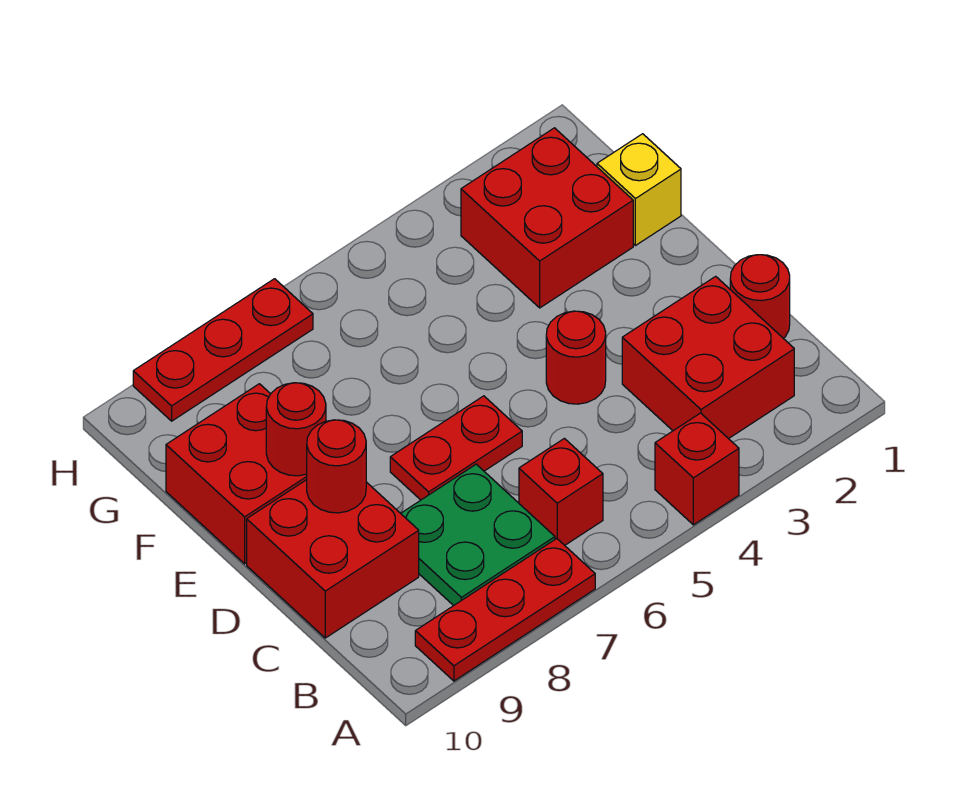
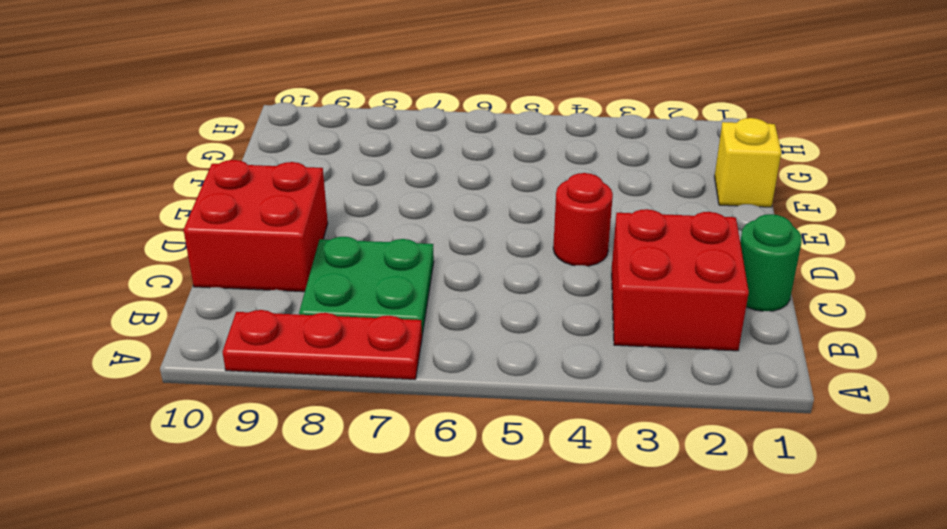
green round brick C1 level 1 -> red round brick C1 level 1
none -> red brick A4 level 1
none -> red brick B6 level 1
none -> red plate D6:D7 level 1

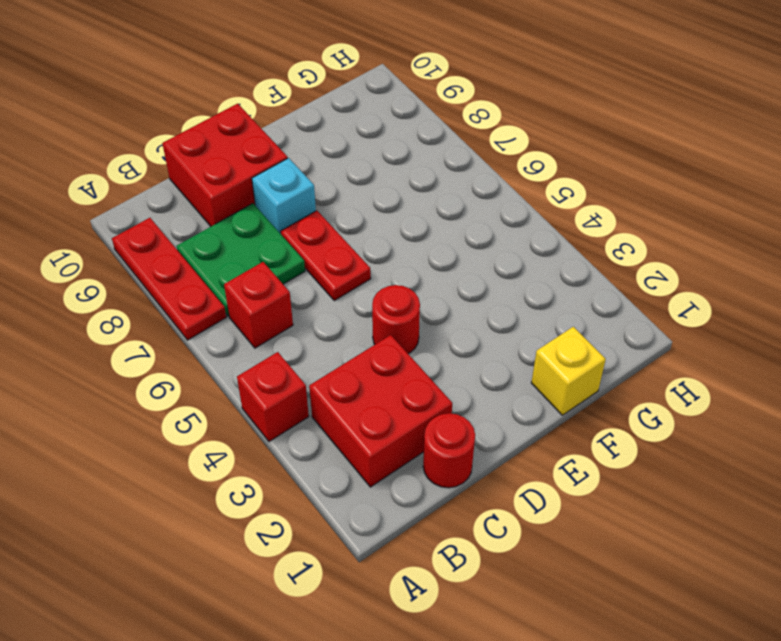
cyan brick D8 level 1 -> none
none -> red brick E9:F10 level 1
none -> red brick F2:G3 level 1
none -> red plate H7:H9 level 1

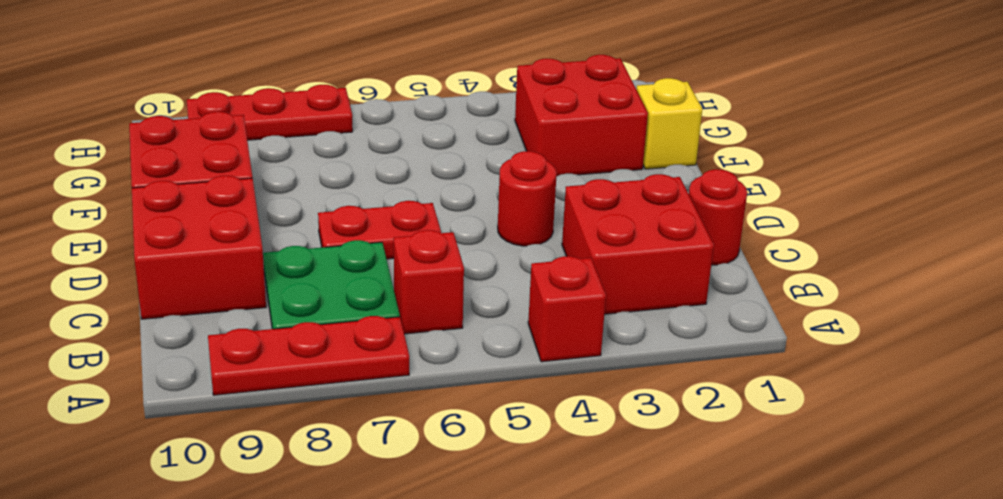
none -> red round brick D9 level 2
none -> red round brick E9 level 2

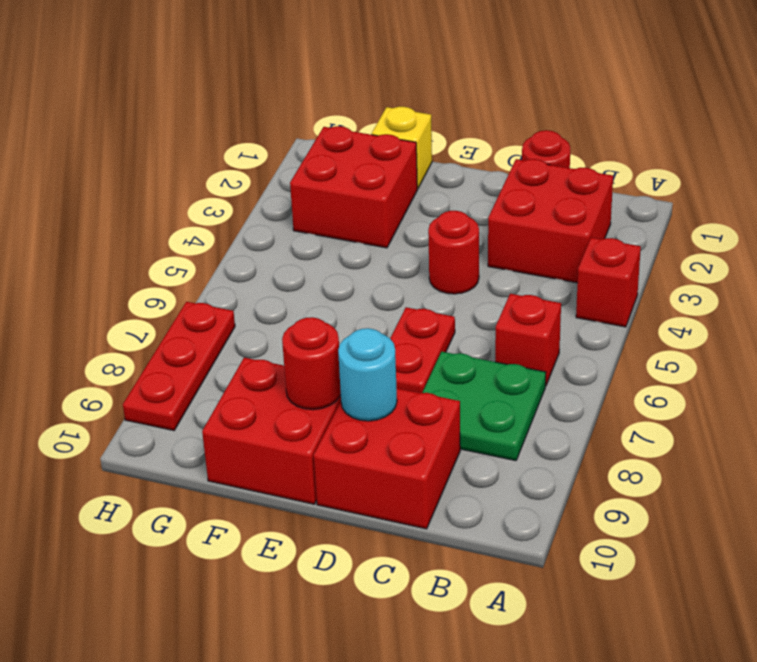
cyan round brick D9 level 2 -> red round brick D9 level 2
none -> red plate A7:A9 level 1

